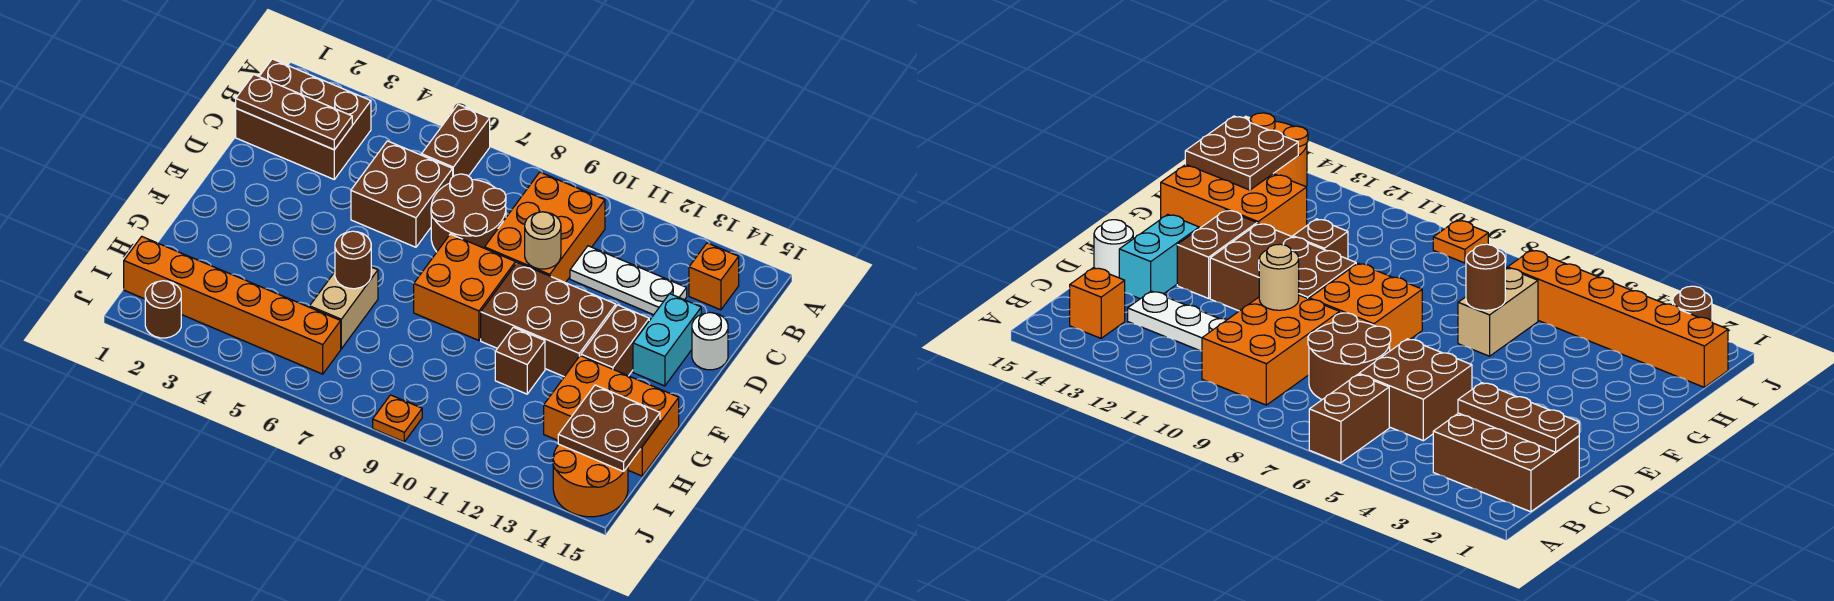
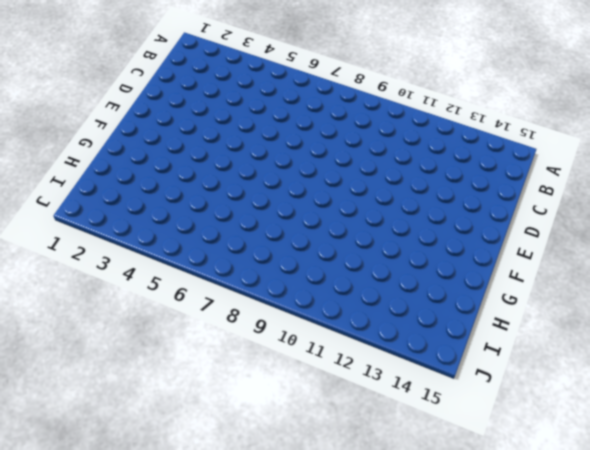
none -> brown brick A6:B6 level 1
none -> brown brick B1:C3 level 1
none -> orange brick B9:D10 level 1

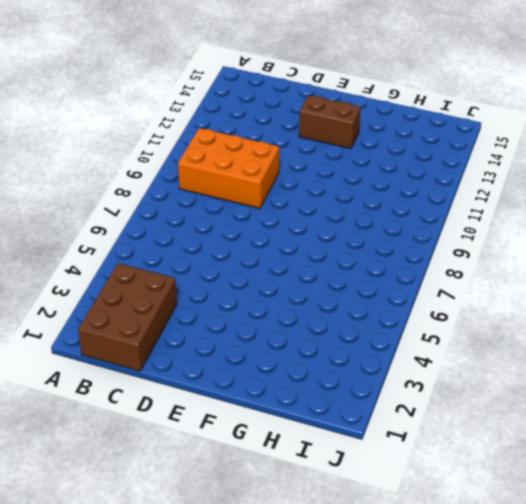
none -> brown brick A6:B6 level 1
none -> orange brick B14 level 1
none -> brown brick C5:D6 level 1

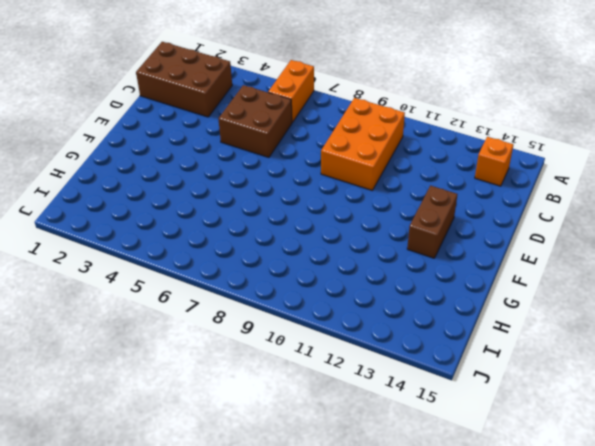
orange brick A6:B6 level 1 -> brown brick A6:B6 level 1
none -> brown round brick C7:D8 level 1
none -> white plate C11:C13 level 1
none -> cyan brick D14:E14 level 1

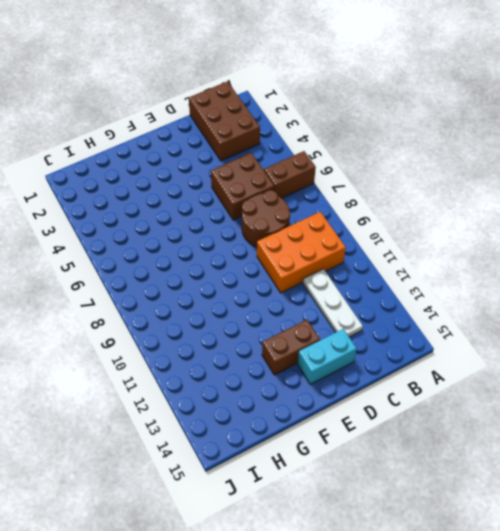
none -> orange brick B14 level 1
none -> white round brick D15 level 1
none -> orange brick E8:F9 level 1

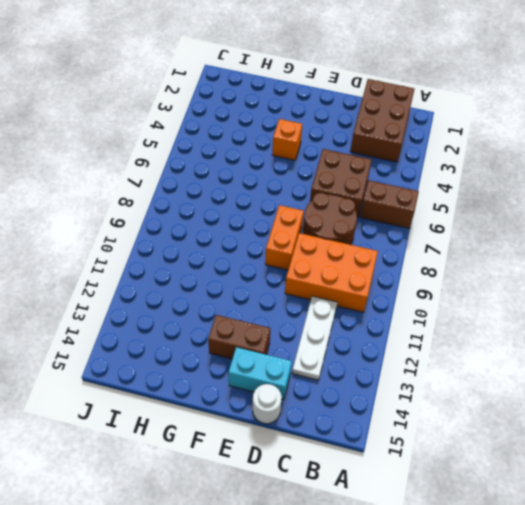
orange brick E8:E9 level 1 -> orange brick E8:F9 level 1
orange brick F4 level 1 -> orange brick B14 level 1
none -> brown brick E10:F12 level 1
none -> tan brick G6:H6 level 1
none -> brown brick G11 level 1

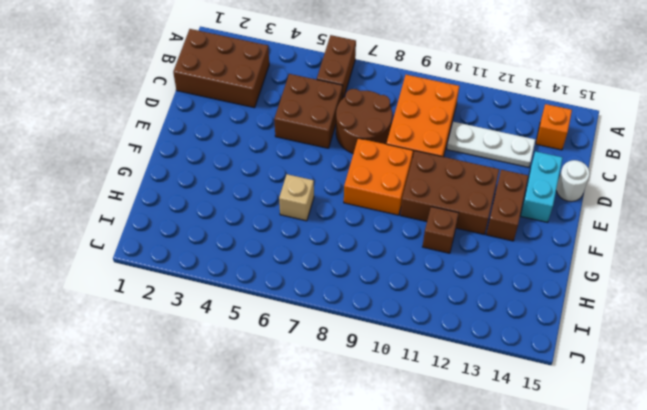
tan brick G6 level 1 -> tan brick G6:H6 level 1
none -> orange brick G13:H15 level 1
none -> orange brick I1:I6 level 1
none -> orange round brick I14:J15 level 1

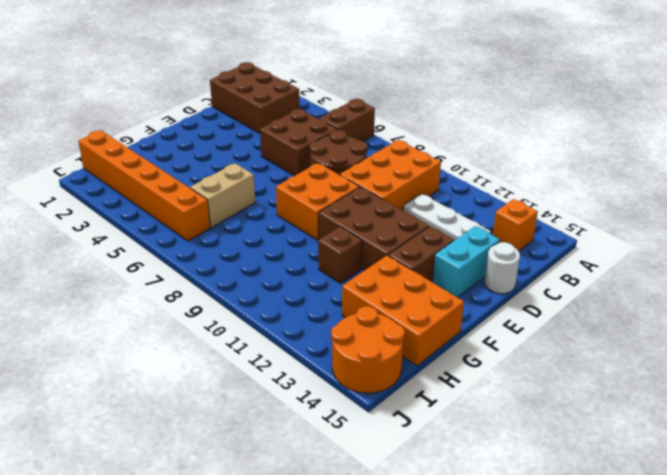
none -> brown round brick J2 level 1
none -> orange plate J9 level 1
none -> brown plate C1:C3 level 2

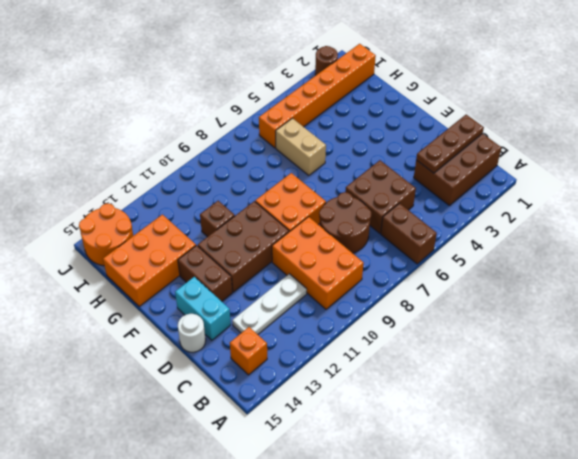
none -> orange plate J9 level 1
none -> tan round brick D10 level 2
none -> brown round brick G6 level 2

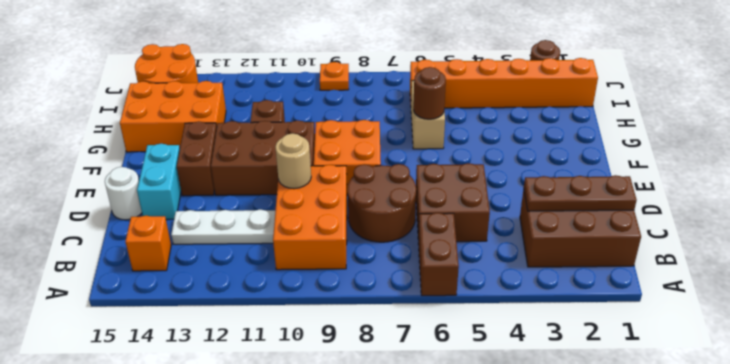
none -> brown plate H14:I15 level 2

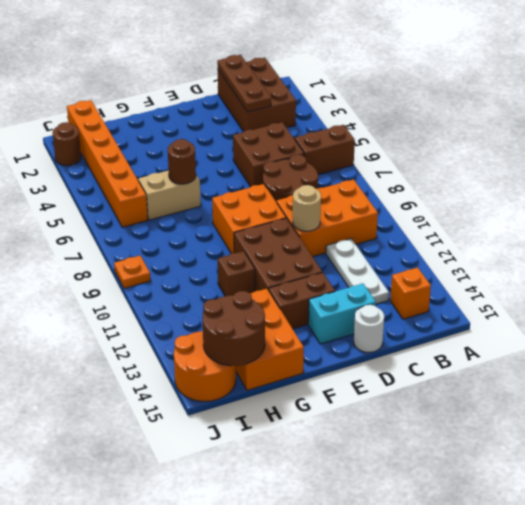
brown round brick H14:I15 level 2 -> brown plate H14:I15 level 2

